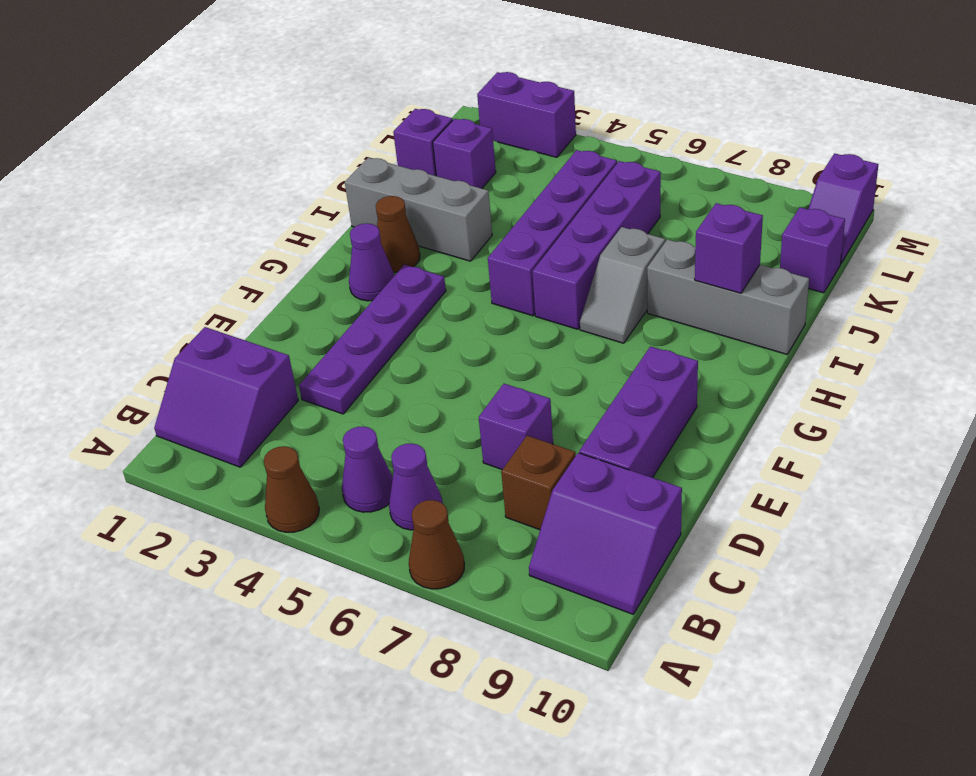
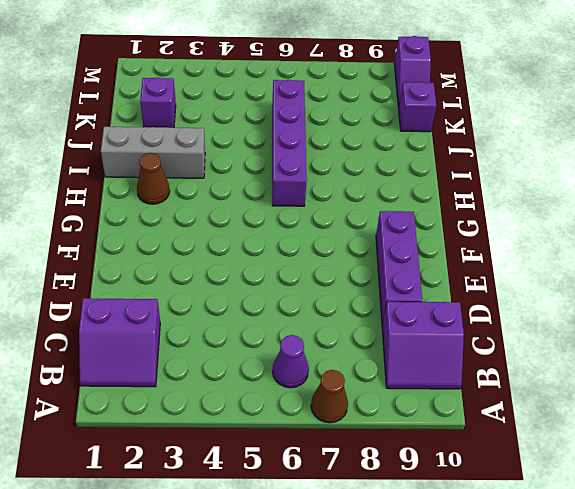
none -> brown cone A4 level 1
none -> purple cone B5 level 1
none -> brown brick C8 level 1

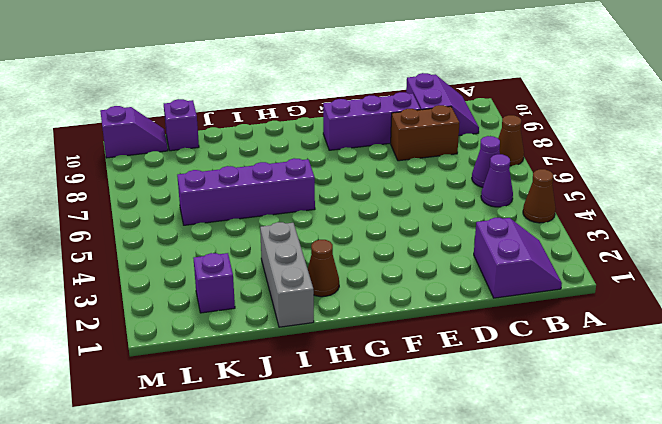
brown brick C8:D8 level 1 -> brown brick C8 level 1
none -> purple plate D3:G3 level 1
none -> purple brick D7 level 1
none -> purple cone G2 level 1

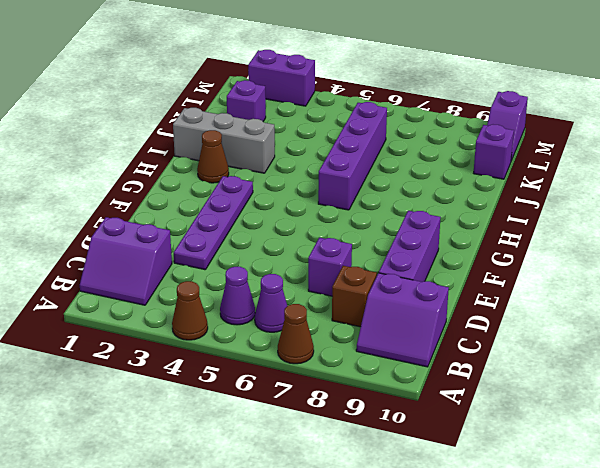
none -> purple cone G2 level 1
none -> purple brick H5:K5 level 1
none -> grey slope H7:I7 level 1 top I

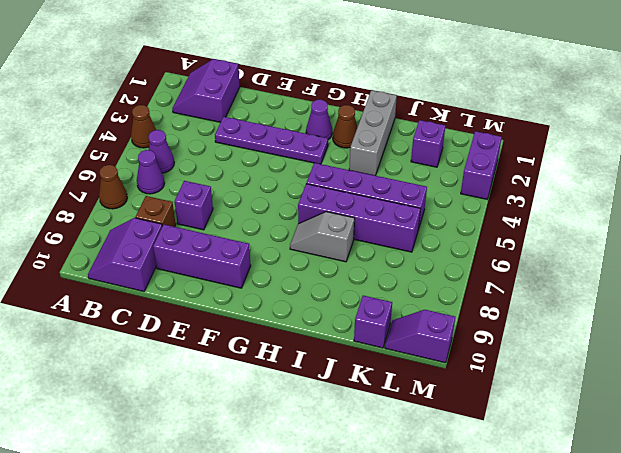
none -> grey brick I8:I10 level 1
none -> purple brick K1 level 1
none -> purple brick I9 level 2

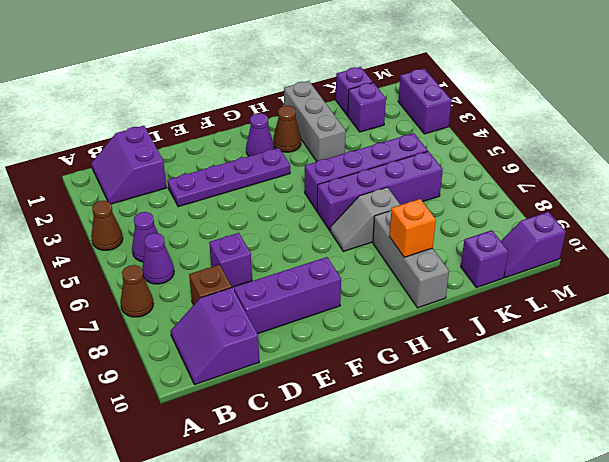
orange brick I9 level 2 -> purple brick I9 level 2

